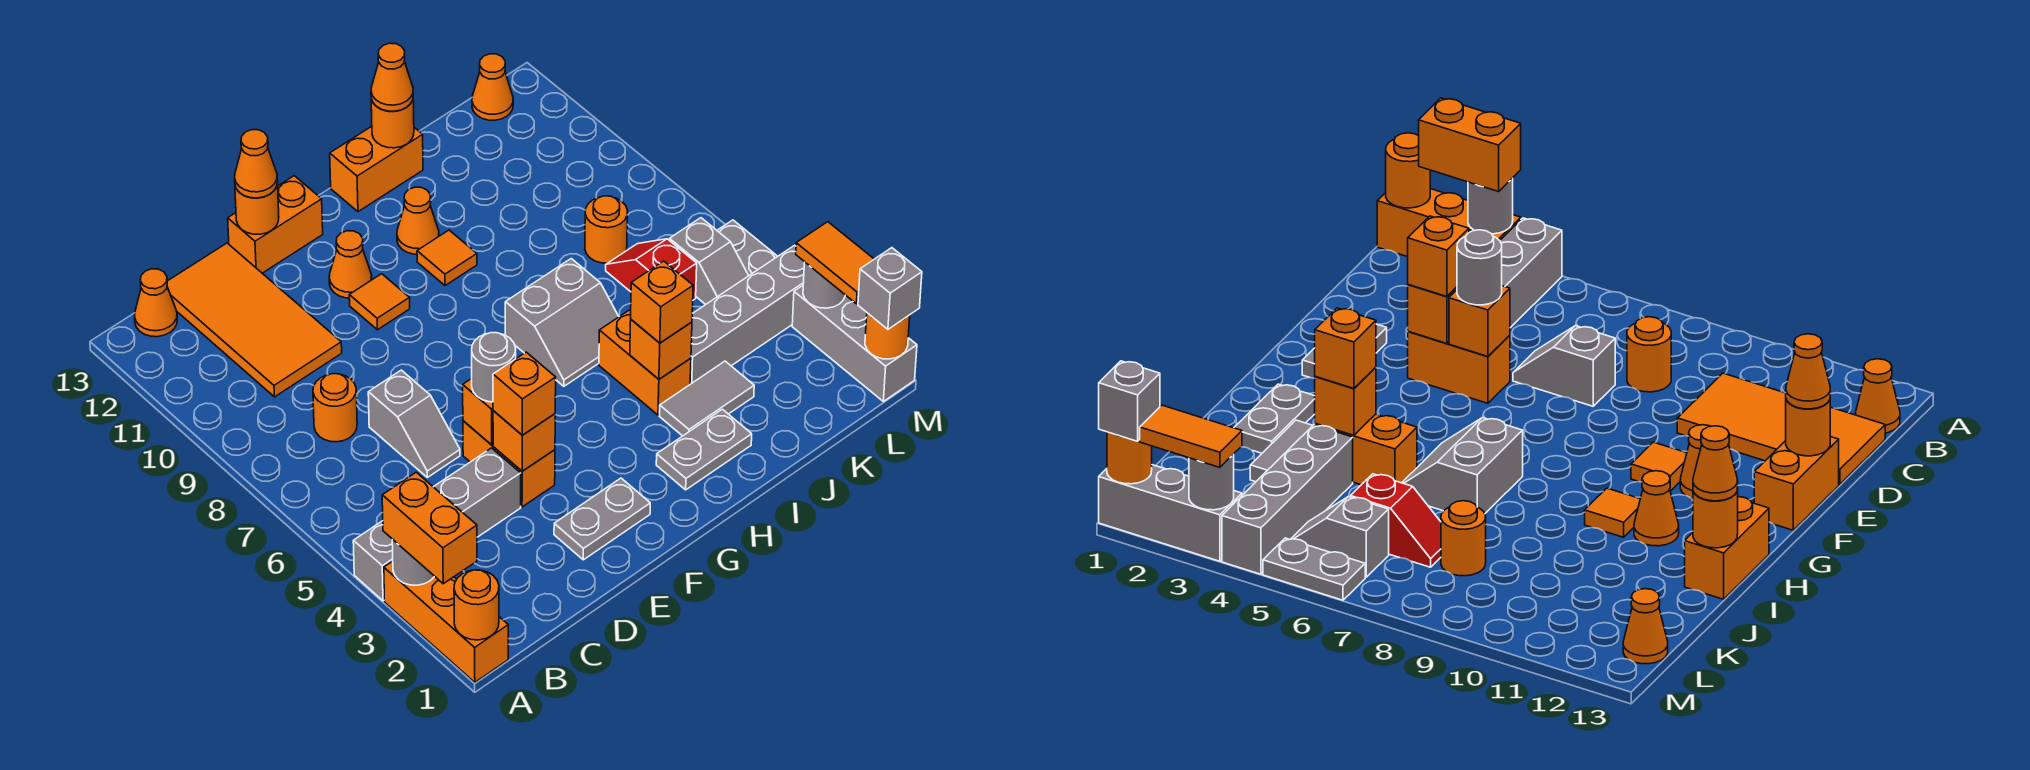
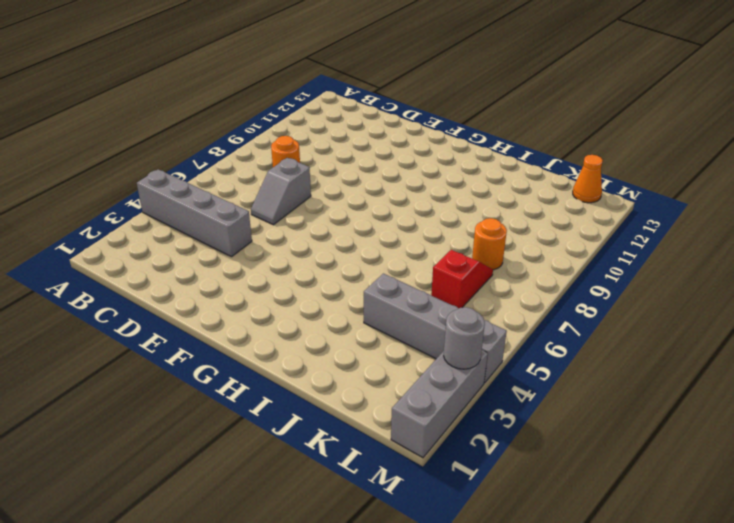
none -> orange brick A1:A3 level 1
none -> orange cone B13 level 1
none -> orange tile C10:D13 level 1
none -> grey plate E2:F2 level 1

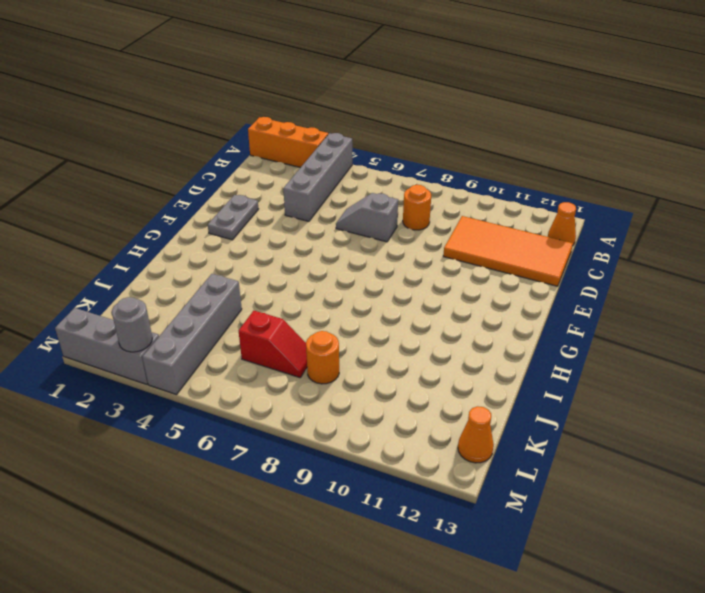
none -> orange brick E4:E5 level 1
none -> orange brick E13:F13 level 1
none -> orange tile F10 level 1
none -> orange cone F11 level 1

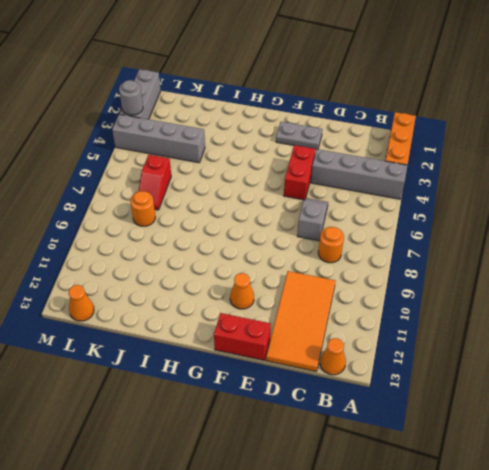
red brick E4:E5 level 1 -> orange brick E4:E5 level 1
red brick E13:F13 level 1 -> orange brick E13:F13 level 1
none -> orange tile F10 level 1
none -> grey plate H2:I2 level 1
none -> grey slope H6:I7 level 1 top 7
none -> orange tile H10 level 1

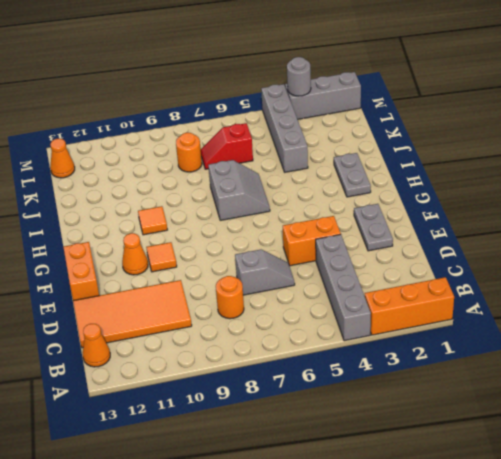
none -> orange cone H11 level 1
none -> orange brick H13:I13 level 1
none -> grey tile I3:J3 level 1
none -> orange brick I4:I5 level 1

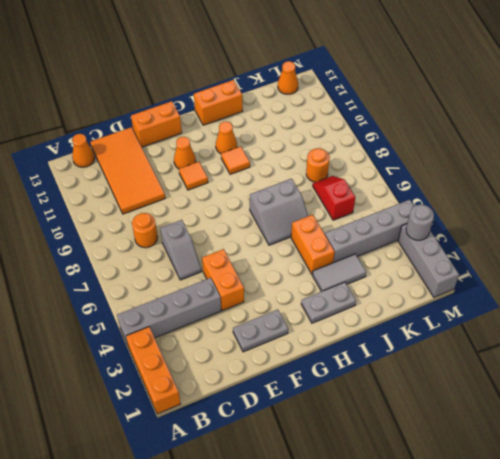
none -> grey slope L5:L6 level 1 top 6
none -> grey plate M5:M6 level 1
none -> orange round brick A1 level 2
none -> grey round brick A3 level 2

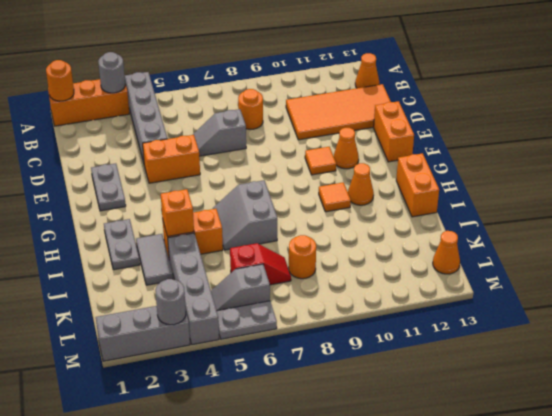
none -> orange brick E4 level 2
none -> orange brick E5 level 2
none -> orange round brick E13 level 2
none -> orange round brick I13 level 2

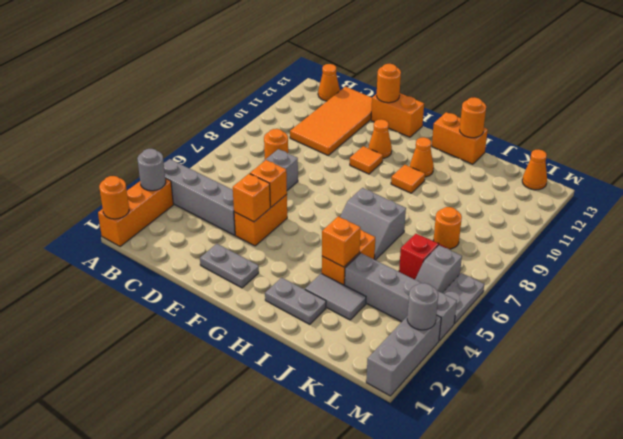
none -> orange round brick M1 level 2
none -> orange brick A2:A3 level 3
none -> orange brick E4 level 3
none -> grey round brick E5 level 3

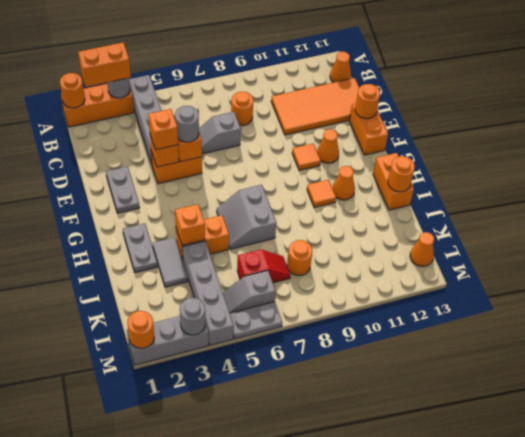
none -> orange cone E13 level 3
none -> orange brick I4 level 3
none -> orange cone I13 level 3
none -> grey brick M1 level 3

